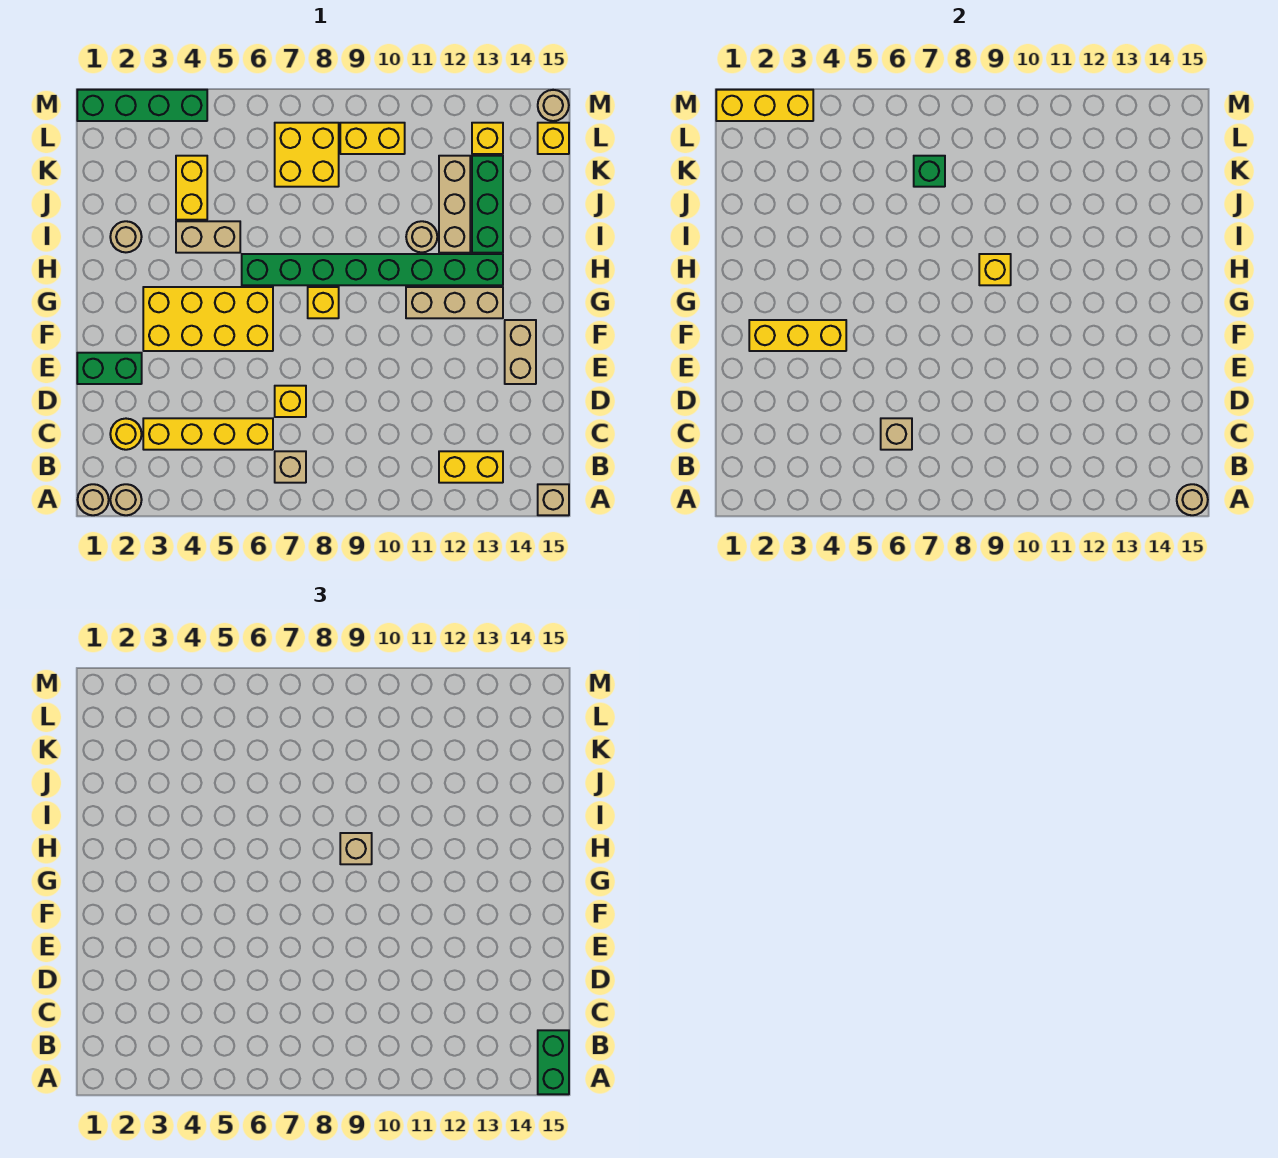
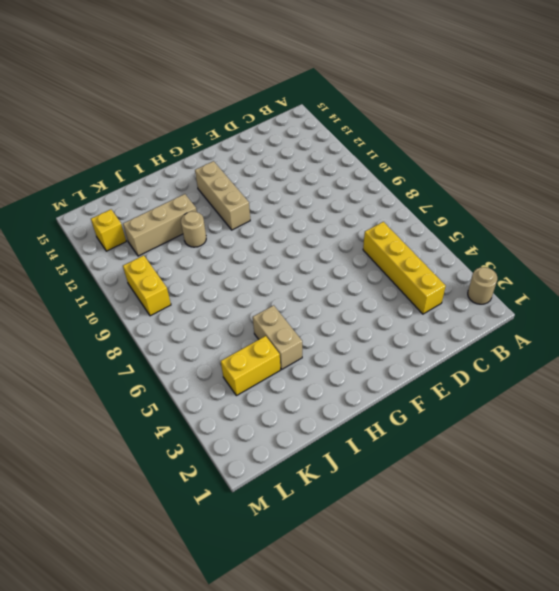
none -> tan round brick A1 level 1
none -> tan brick A15 level 1
none -> tan brick B7 level 1
none -> yellow brick B12:B13 level 1

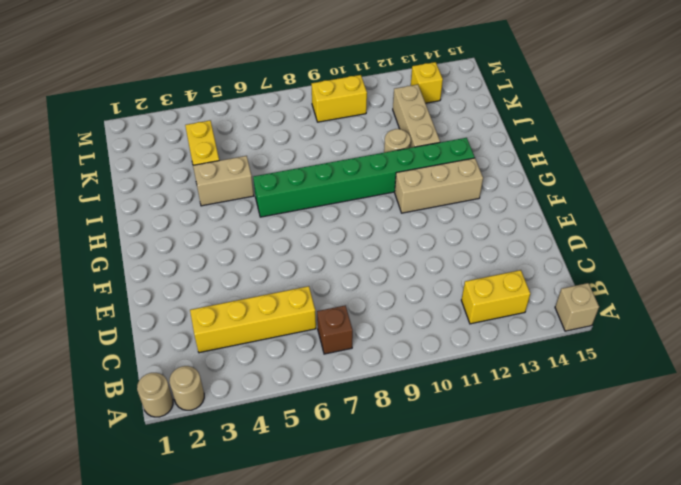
brown brick B7 level 1 -> tan brick B7 level 1
none -> yellow round brick C2 level 1
none -> yellow brick D7 level 1
none -> green brick E1:E2 level 1
none -> tan brick E14:F14 level 1

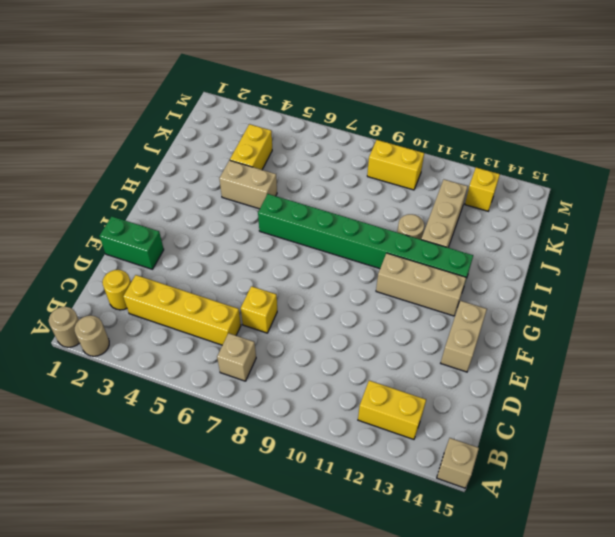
none -> yellow brick F3:G6 level 1
none -> yellow brick G8 level 1
none -> tan round brick I2 level 1
none -> green brick I13:K13 level 1

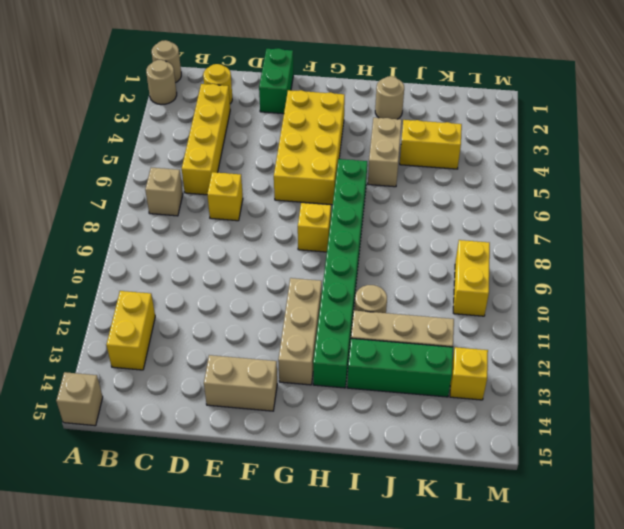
none -> yellow brick K7:L8 level 1
none -> yellow brick L15 level 1
none -> green brick M1:M4 level 1
none -> tan round brick M15 level 1

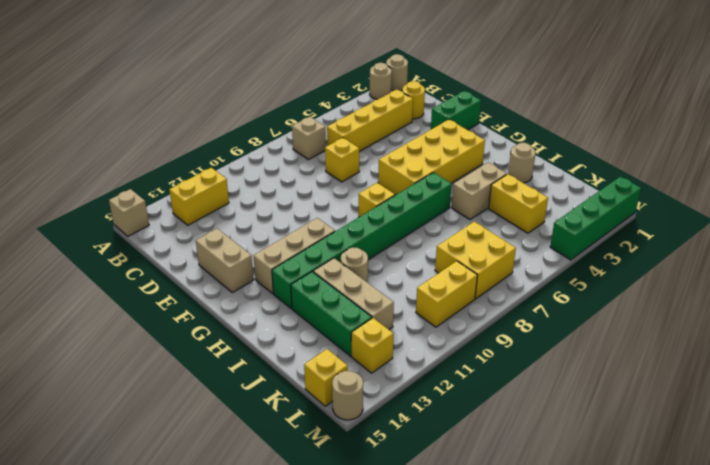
none -> tan round brick A15 level 2
none -> tan brick C6 level 2
none -> yellow brick F2:F4 level 2
none -> yellow brick H9 level 2

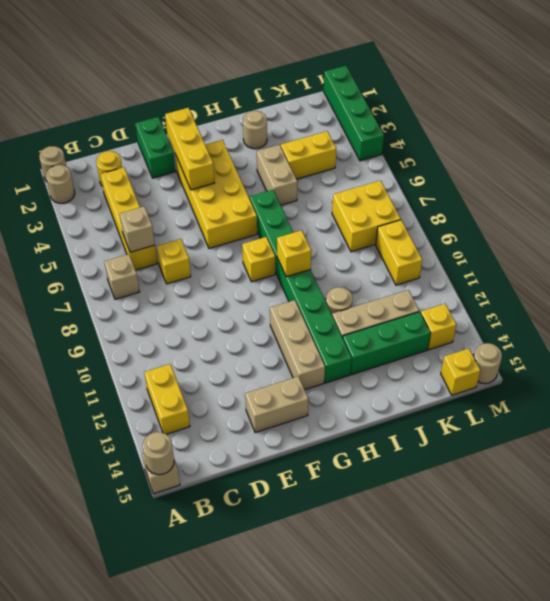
none -> green brick K7 level 2
none -> yellow brick M1:M3 level 2
none -> green brick A15:B15 level 3
none -> tan brick H9 level 3

